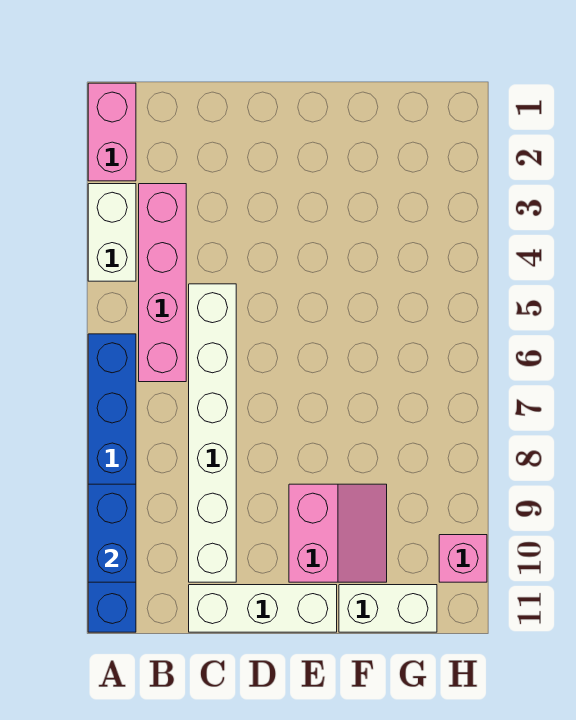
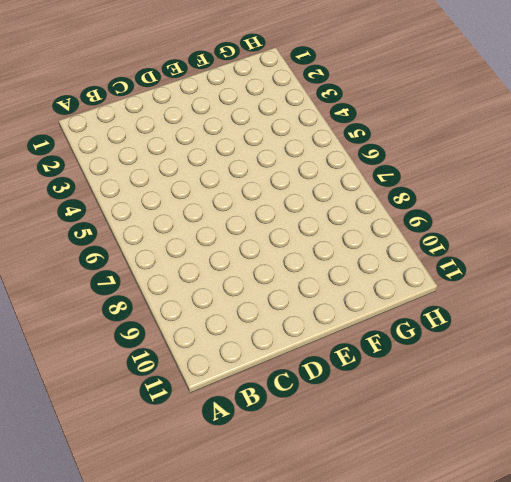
none -> pink brick A1:A2 level 1
none -> white brick A3:A4 level 1

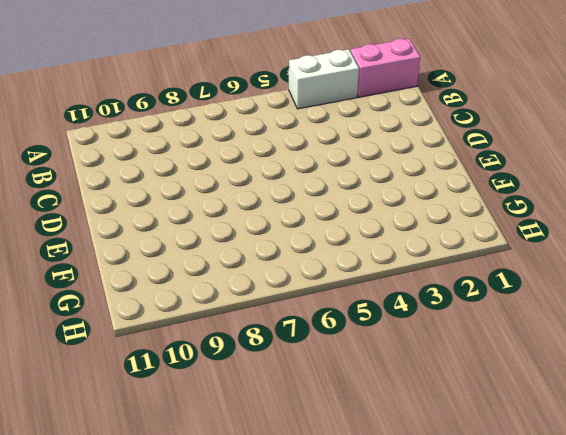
none -> blue brick A6:A11 level 1
none -> pink brick B3:B6 level 1

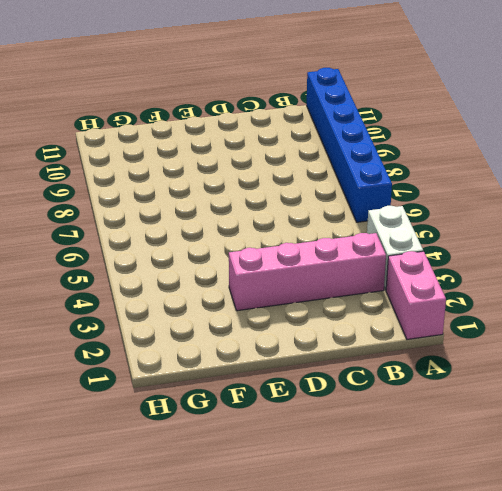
pink brick B3:E3 level 1 -> pink brick B3:B6 level 1
none -> white brick C5:C10 level 1
none -> white brick C11:E11 level 1

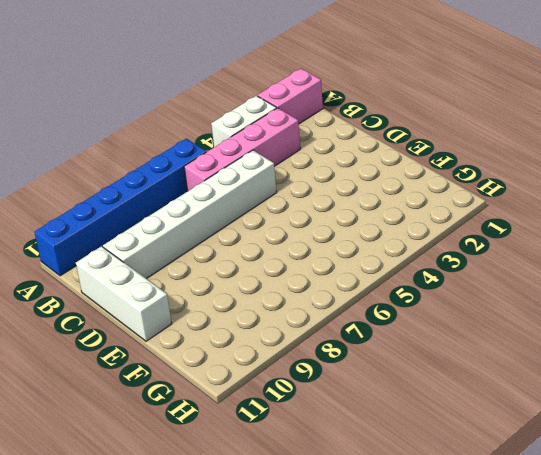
none -> pink slope E9:F10 level 1 top E
none -> white brick F11:G11 level 1

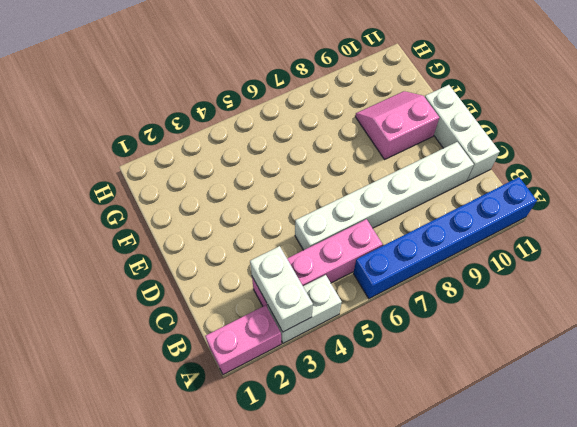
white brick A3:B3 level 2 -> white brick F11:G11 level 1
none -> pink brick H10 level 1
none -> blue brick A9:A10 level 2

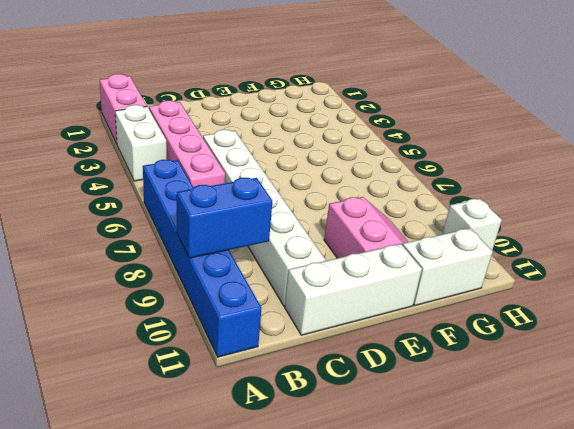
blue brick A9:B9 level 2 -> blue brick A9:A10 level 2
white brick H10 level 1 -> pink brick H10 level 1

